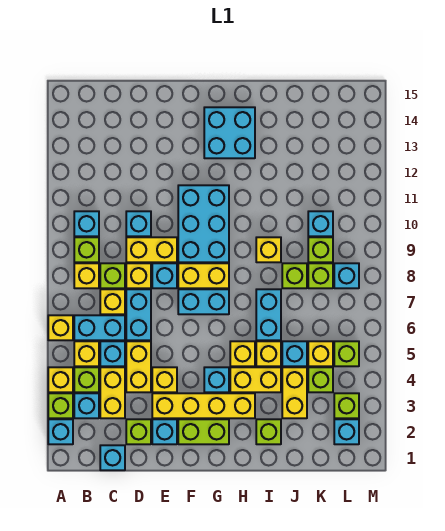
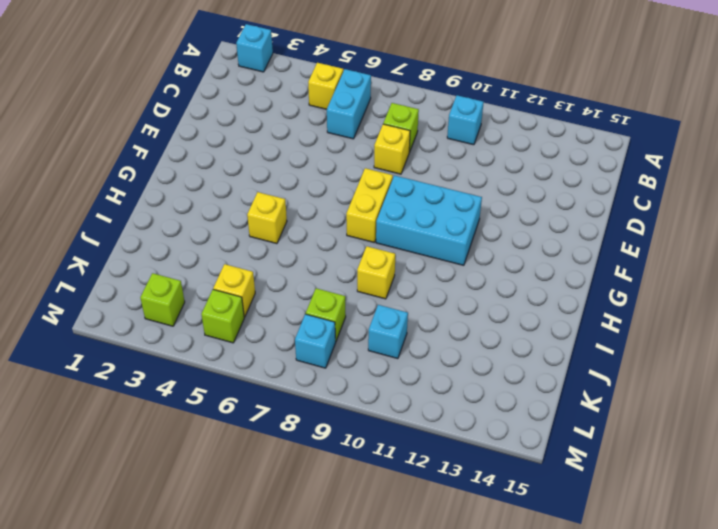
none -> lime brick A3 level 1
none -> yellow brick A4 level 1
none -> yellow brick A6 level 1
none -> cyan brick B3 level 1

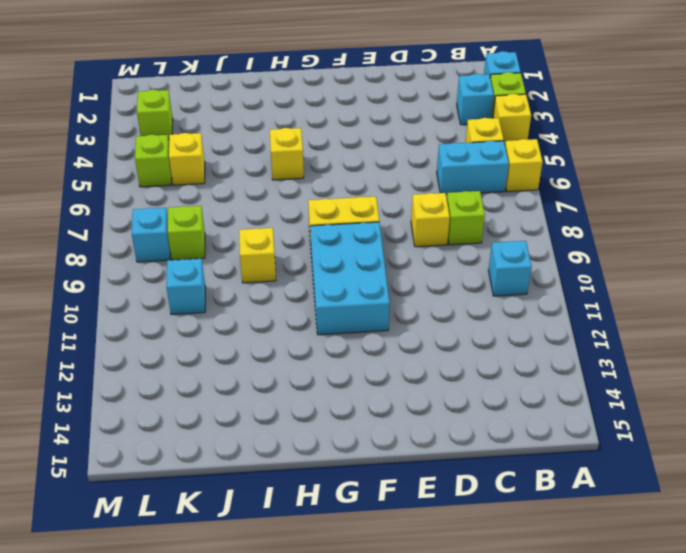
none -> lime brick B4 level 1
none -> yellow brick B8 level 1
none -> lime brick B9 level 1
none -> cyan brick C1 level 1

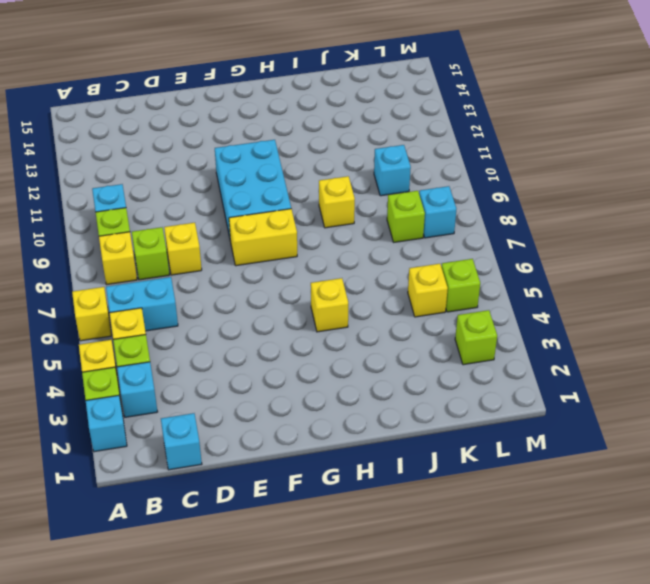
none -> yellow brick C3:C4 level 1
none -> cyan brick C5 level 1
none -> yellow brick C7 level 1
none -> lime brick D2 level 1

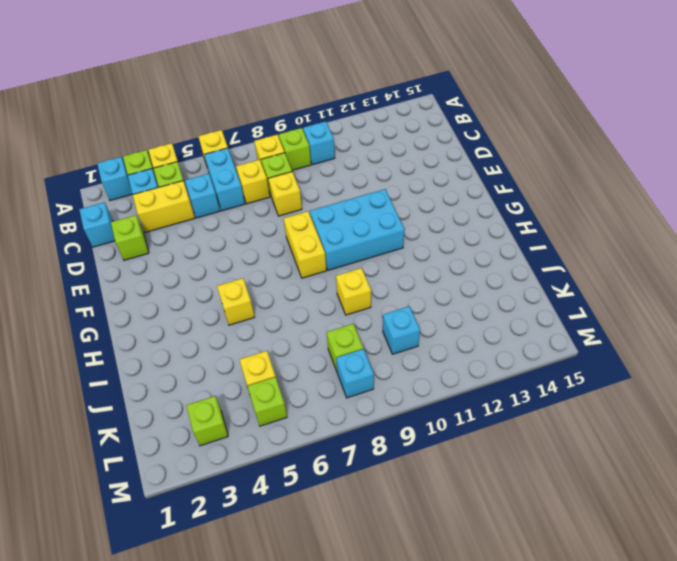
none -> yellow brick B5 level 1
none -> yellow brick D4:D5 level 1
none -> cyan brick D6:D7 level 1
none -> yellow brick D9:E9 level 1

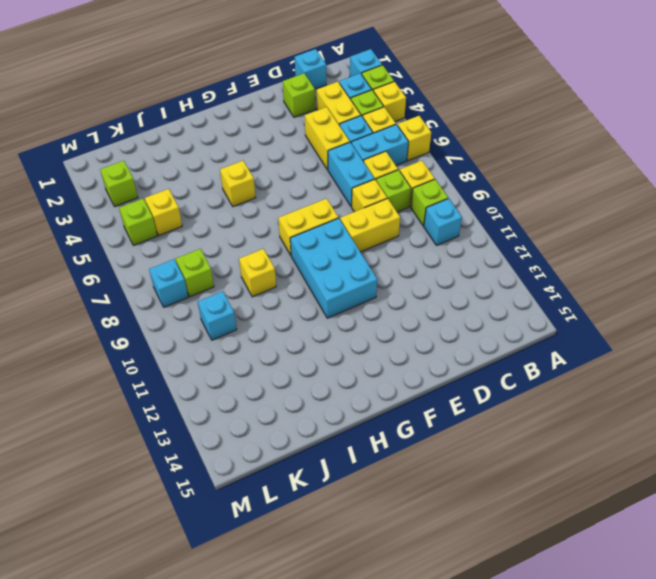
none -> cyan brick D10 level 1
none -> cyan brick E2 level 1
none -> yellow brick E3:H3 level 1
none -> yellow brick E4 level 1

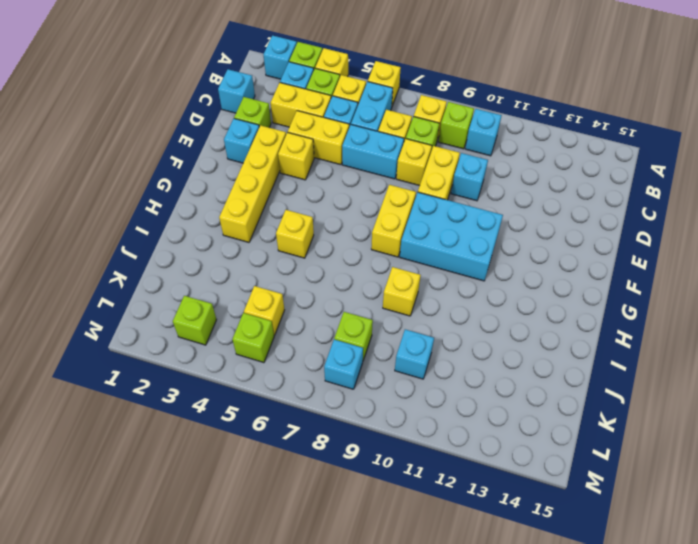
none -> cyan brick E8 level 1
none -> lime brick F2:G2 level 1
none -> cyan brick F7:G7 level 1
none -> cyan brick G4 level 1

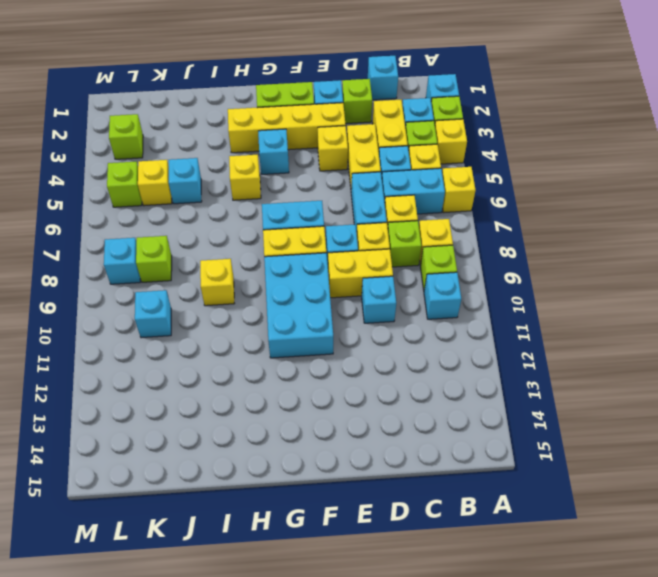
none -> cyan brick G13:H14 level 1
none -> yellow brick H4:I4 level 1
none -> lime brick I2 level 1
none -> yellow brick I5 level 1

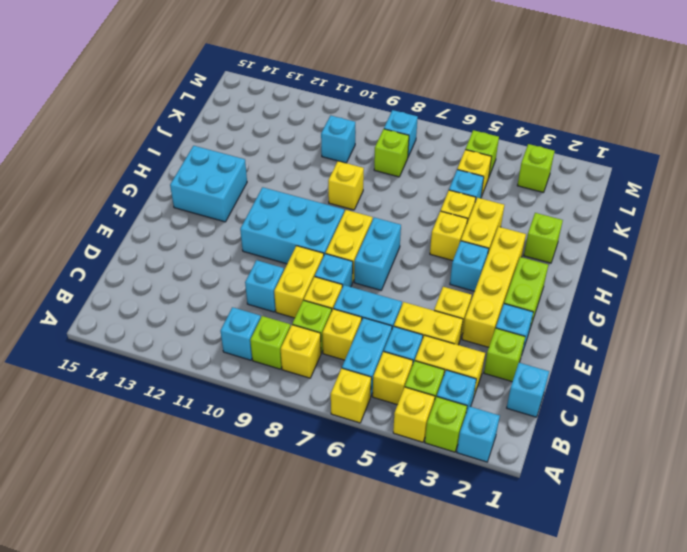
none -> cyan brick I6:I7 level 1
none -> yellow brick J3:J4 level 1
none -> lime brick J8 level 1
none -> lime brick K4 level 1

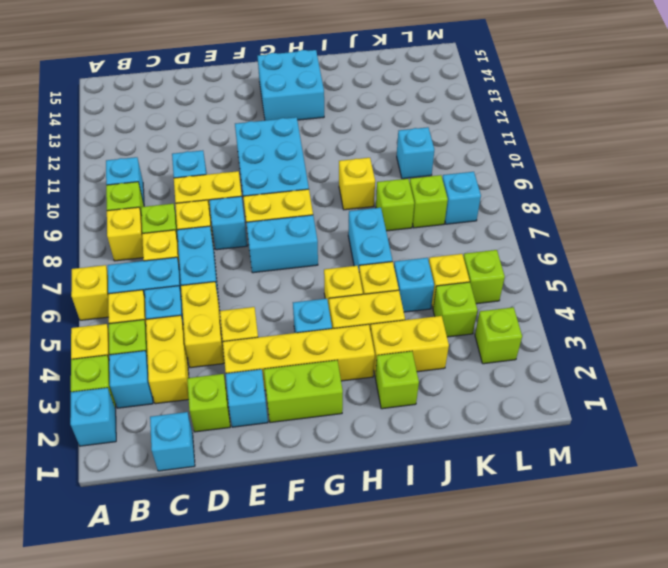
yellow brick I3:J3 level 1 -> yellow brick J3:J4 level 1
none -> lime brick K9 level 1
none -> cyan brick L2 level 1

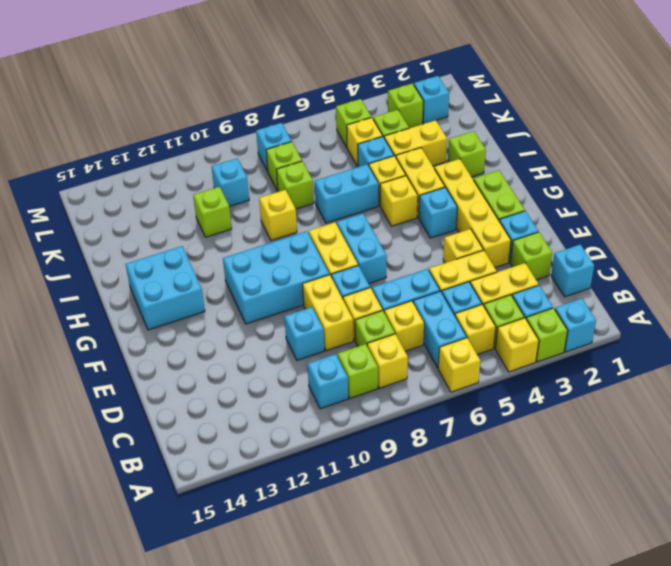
lime brick J11 level 1 -> lime brick K9 level 1

